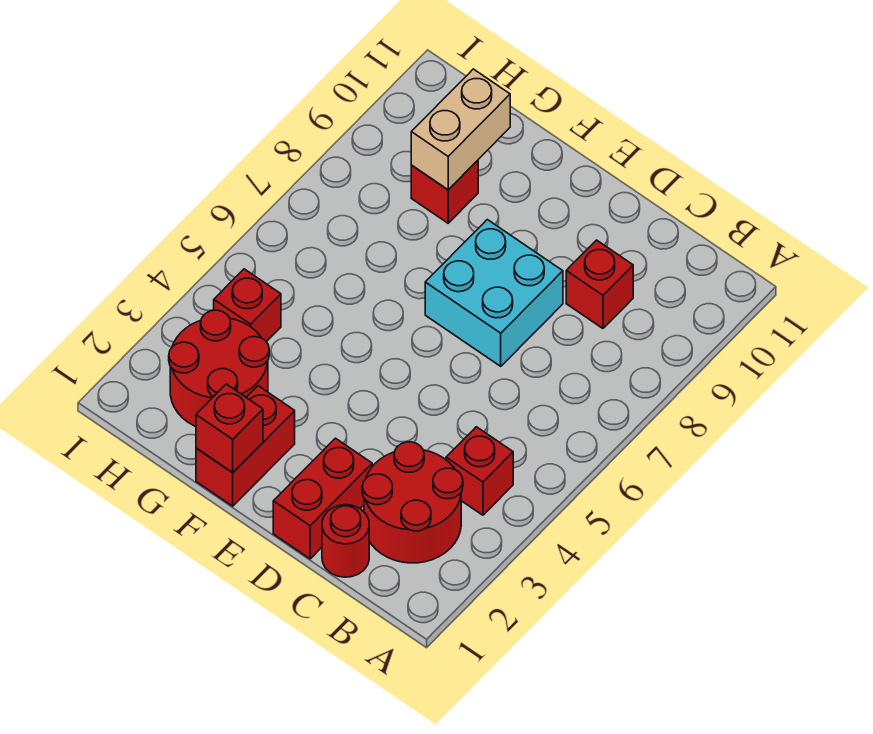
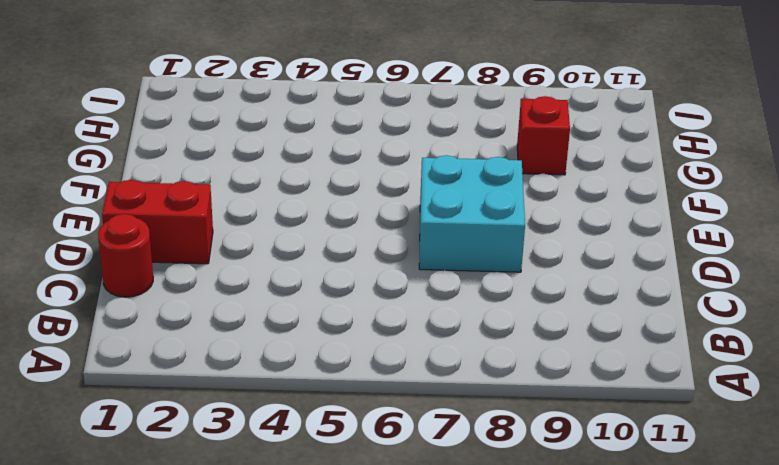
none -> red round brick B2:C3 level 1
none -> red brick B4 level 1
none -> red brick C9 level 1

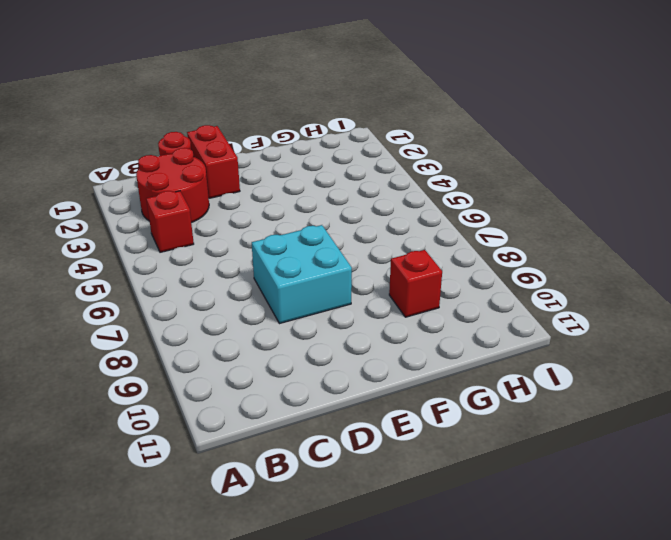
none -> red brick C9 level 1
none -> red brick F1:F2 level 1
none -> red round brick G2:H3 level 1

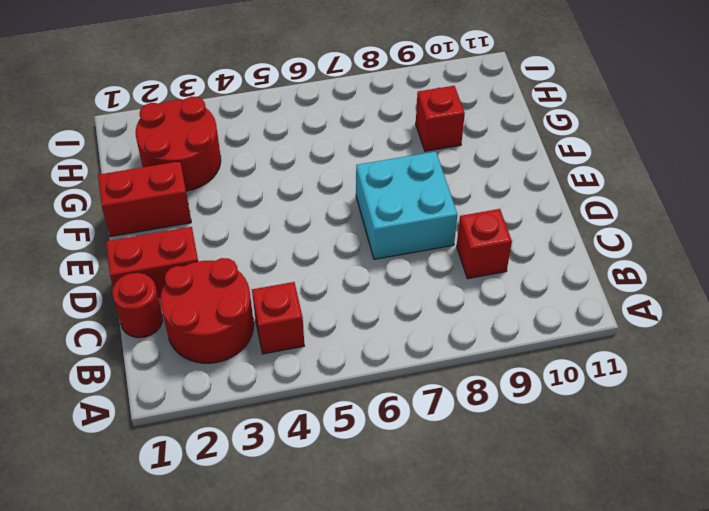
none -> red brick H4 level 1
none -> red brick F1 level 2
none -> tan brick G9:G10 level 2

